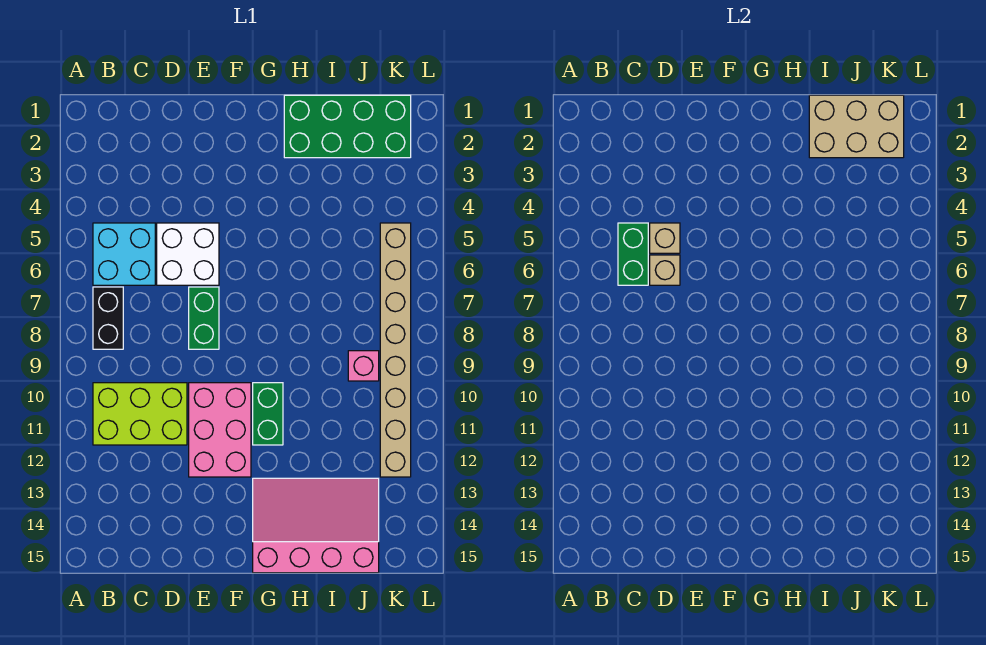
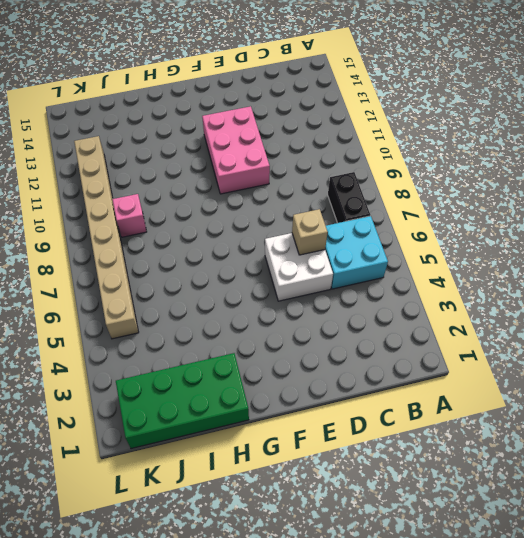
none -> lime brick B10:D11 level 1
none -> green brick E7:E8 level 1
none -> green brick G10:G11 level 1

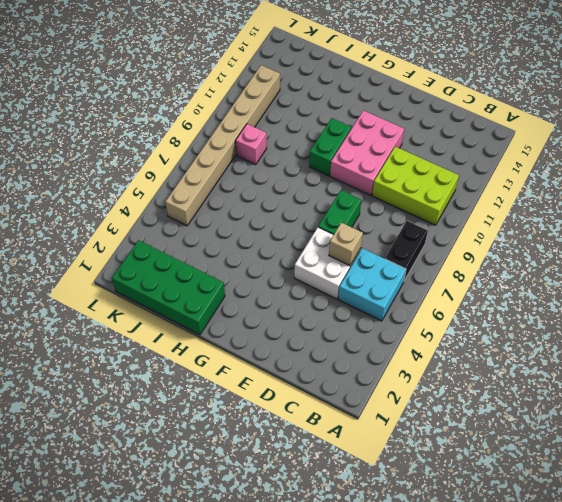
none -> pink slope G13:J15 level 1 top 15
none -> green brick C5:C6 level 2
none -> tan brick D5 level 2

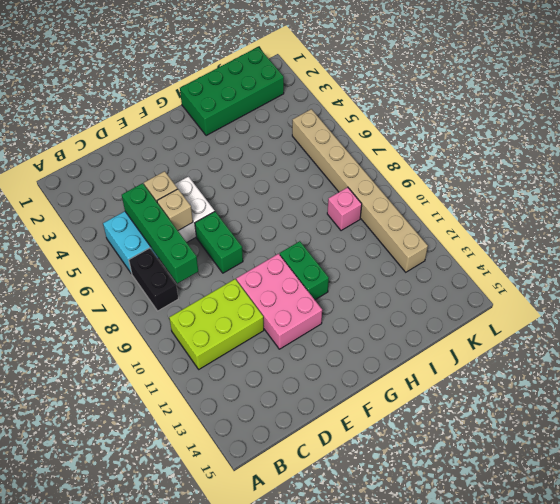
green brick C5:C8 level 2 -> green brick C5:C6 level 2
none -> pink slope G13:J15 level 1 top 15
none -> tan brick I1:K2 level 2

